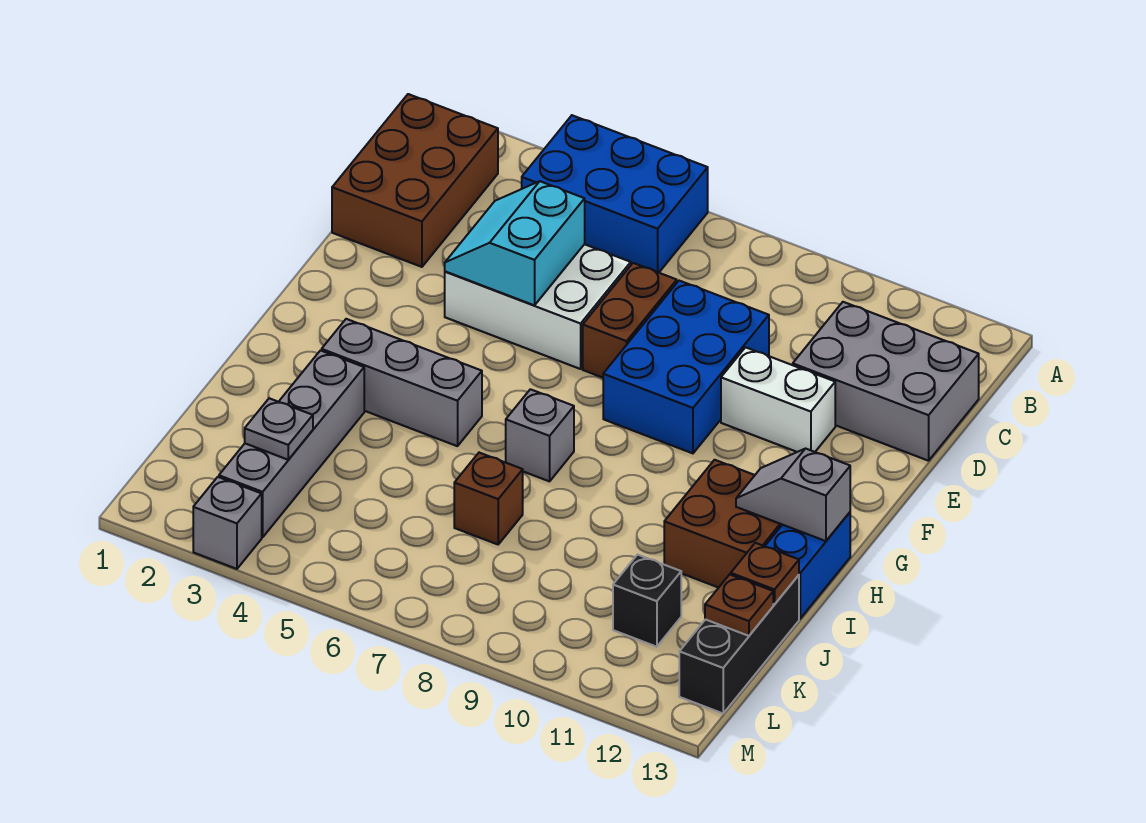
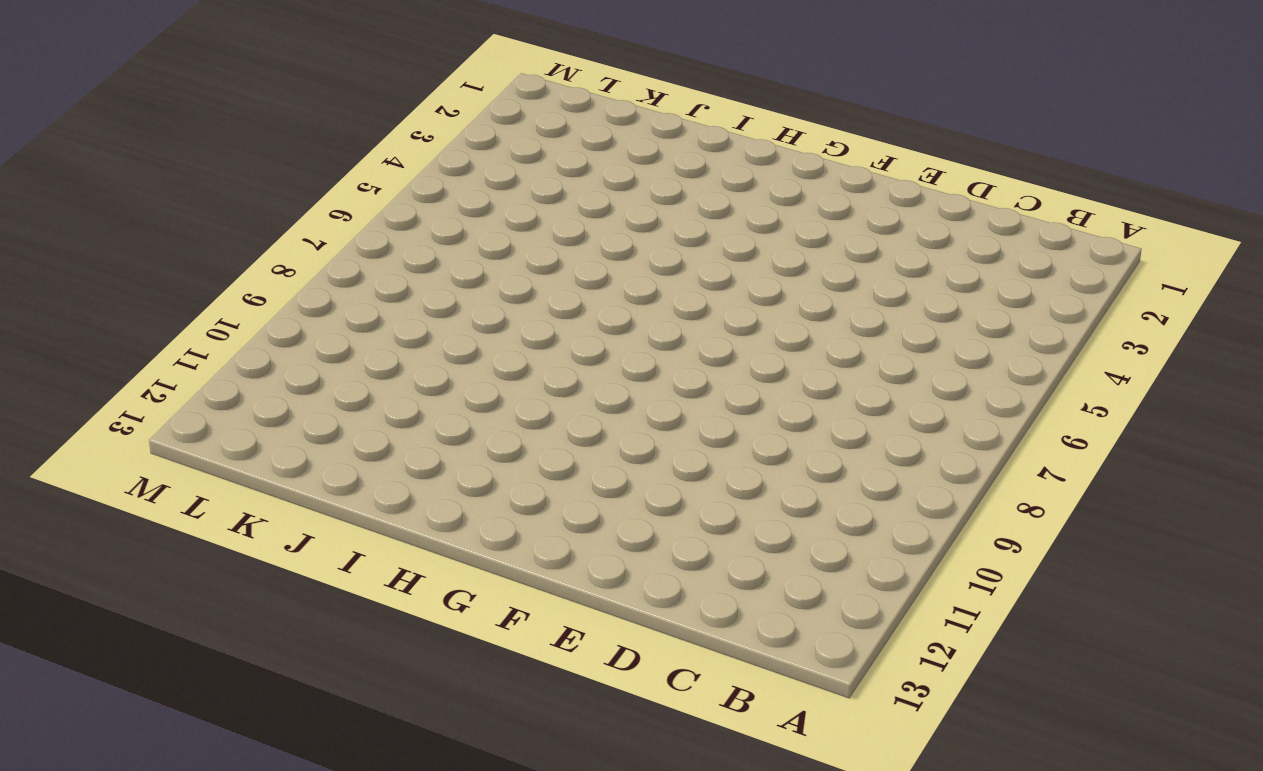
none -> blue brick A4:B6 level 1
none -> brown brick B1:D2 level 1
none -> grey brick C11:D13 level 1

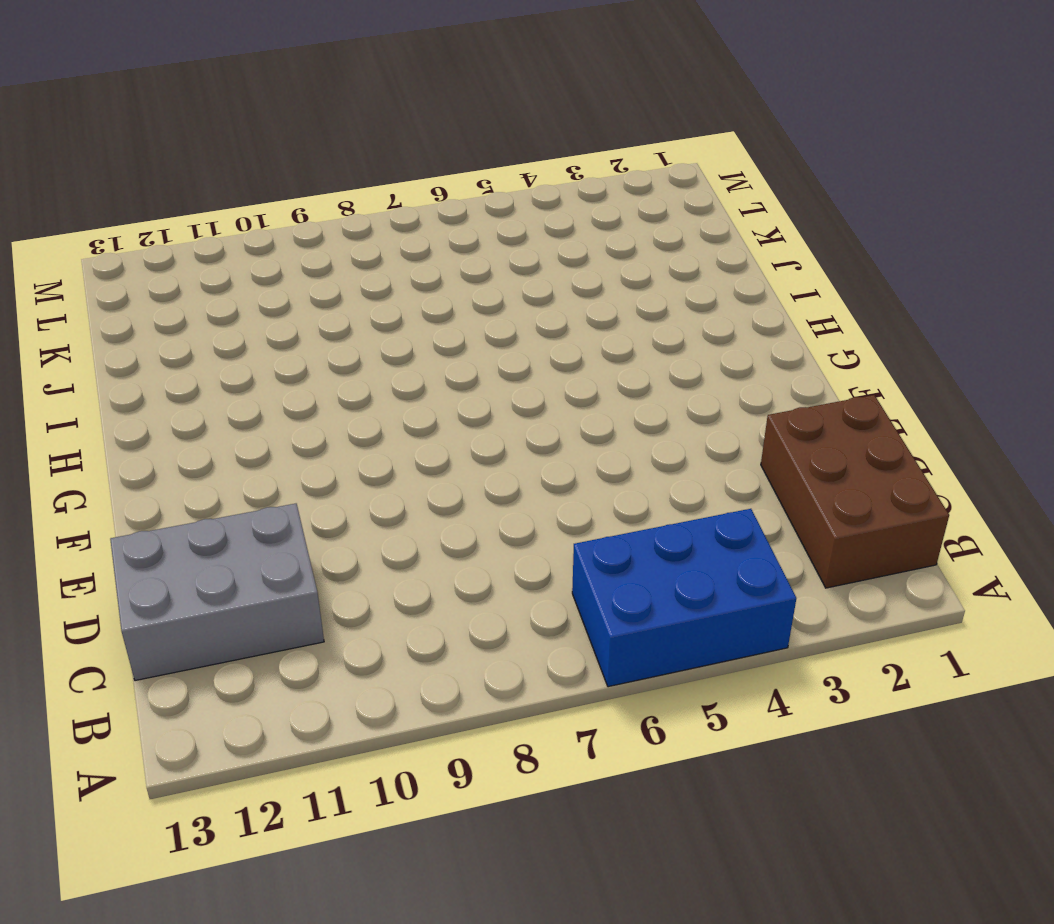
none -> white brick D4:E6 level 1
none -> brown brick D7:E7 level 1
none -> blue brick D8:F9 level 1

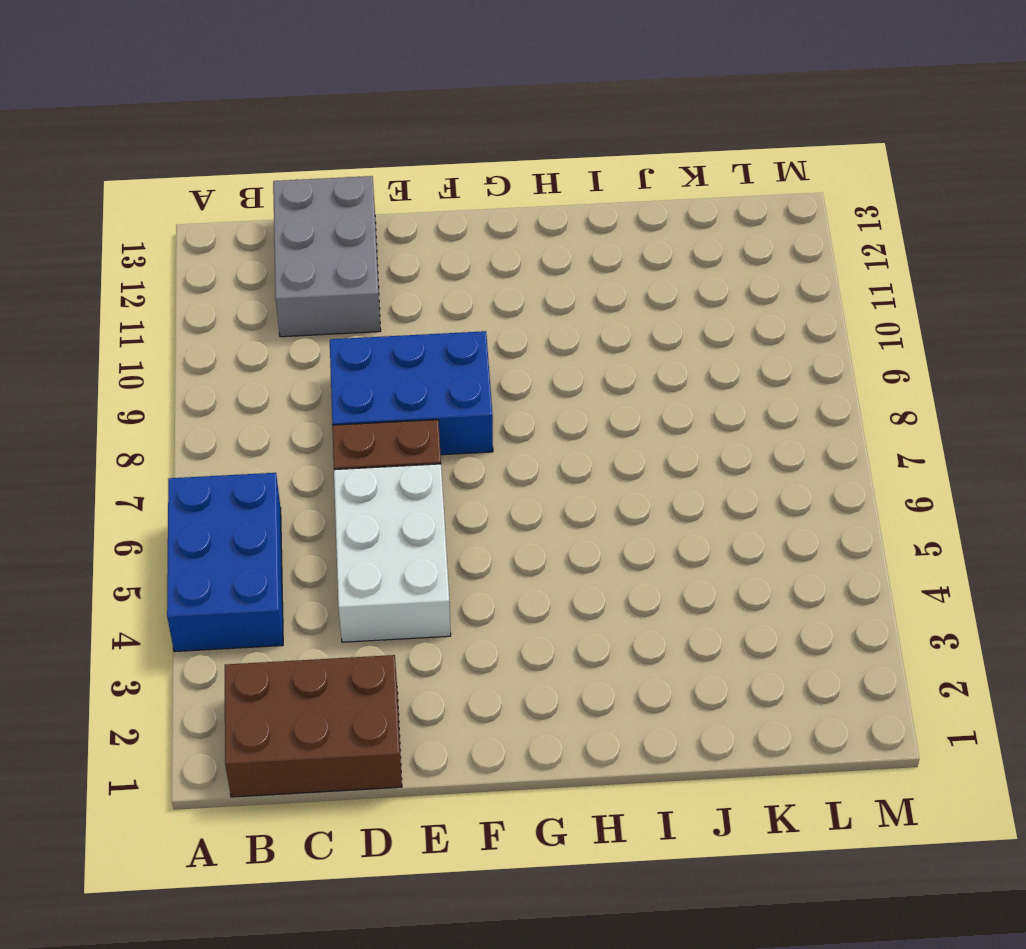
none -> white brick E10:E11 level 1
none -> grey brick H3:H5 level 1
none -> grey brick H7 level 1

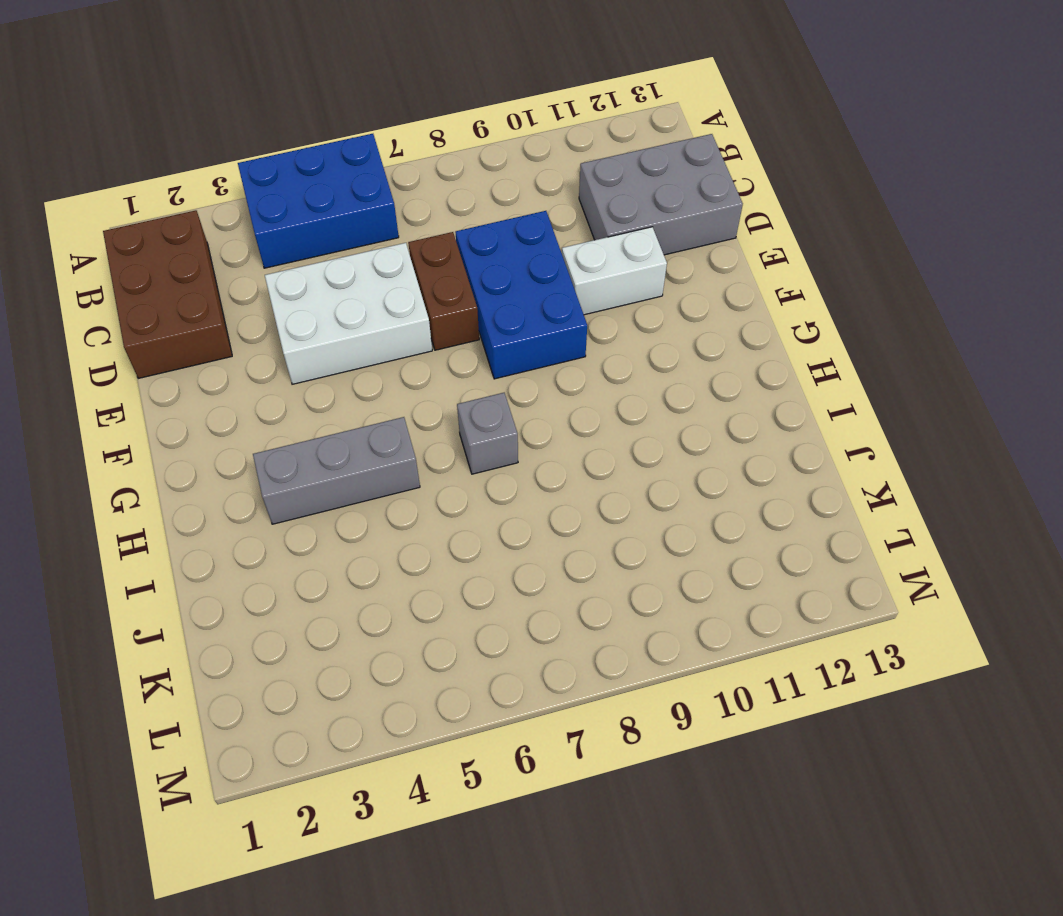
none -> brown brick H11:I12 level 1
none -> blue brick H13:I13 level 1
none -> grey brick I3:L3 level 1

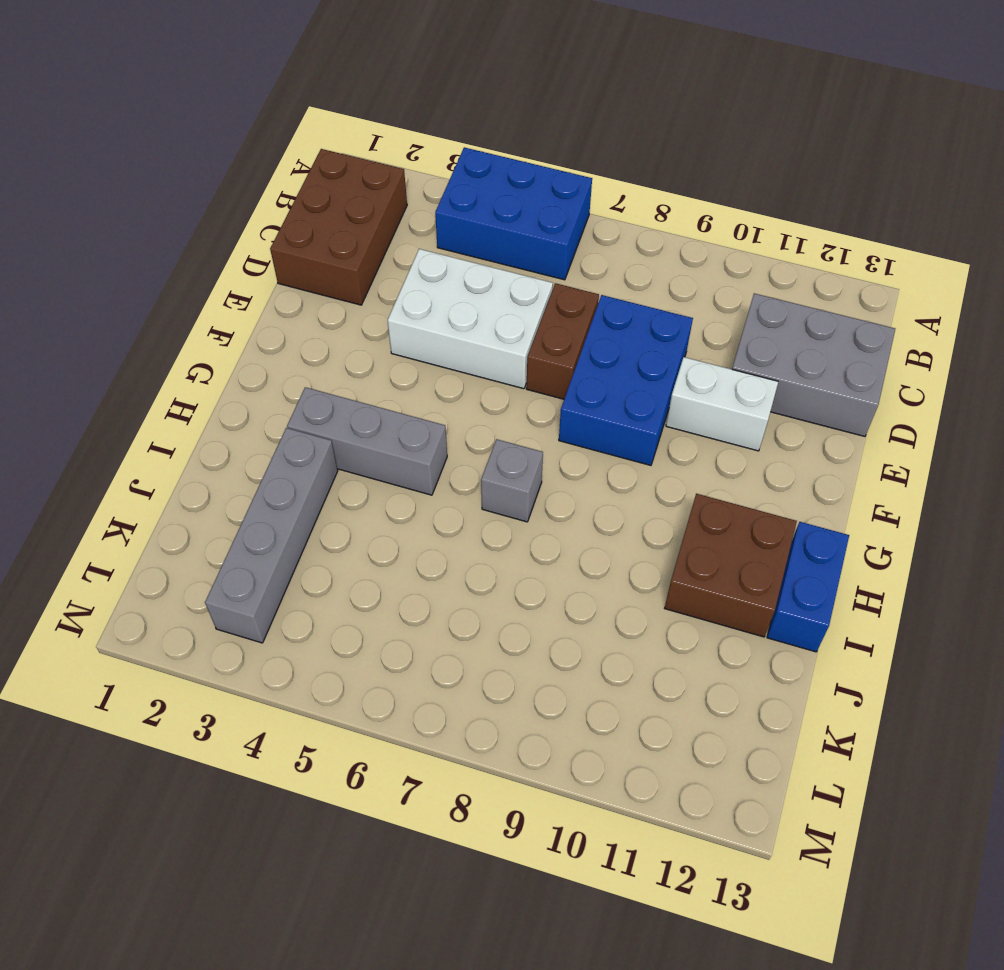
none -> brown brick J7 level 1
none -> black brick J13:L13 level 1
none -> black brick K11 level 1

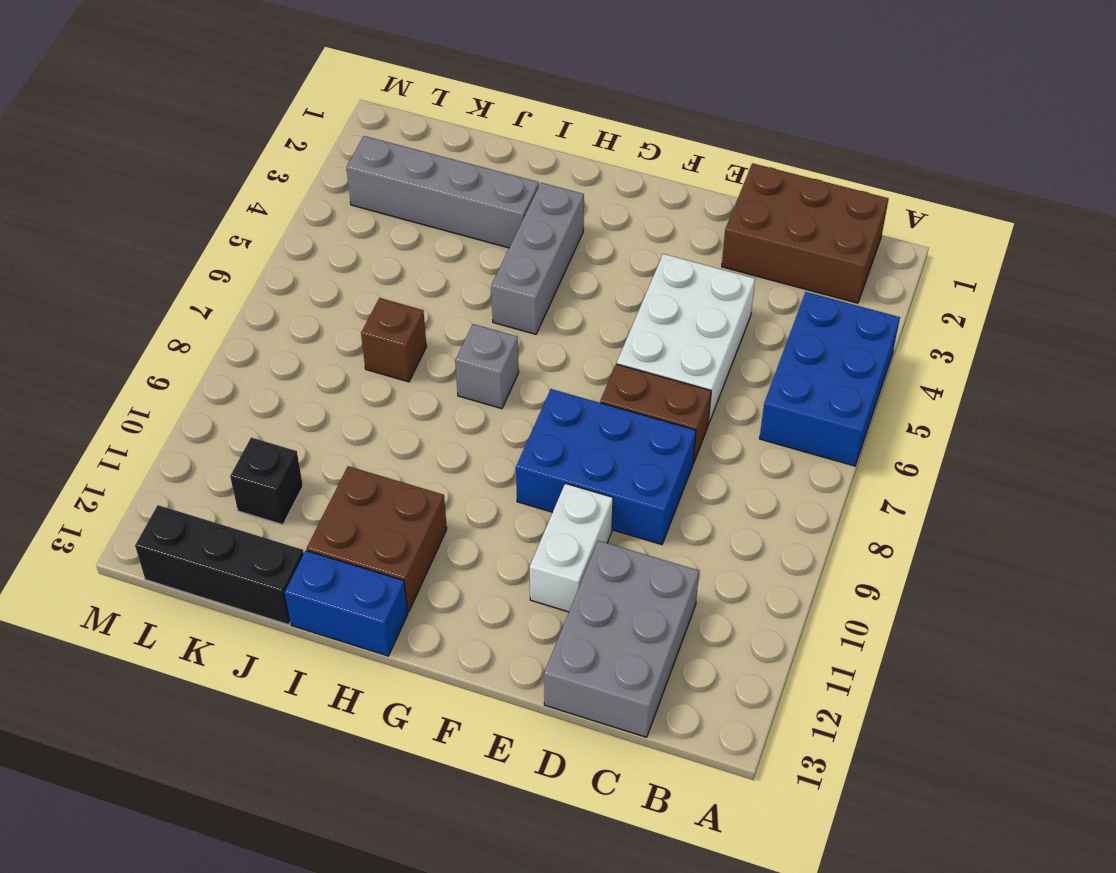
none -> grey brick M3 level 1
none -> cyan slope D4:E5 level 2 top 5
none -> grey slope H12:H13 level 2 top 13

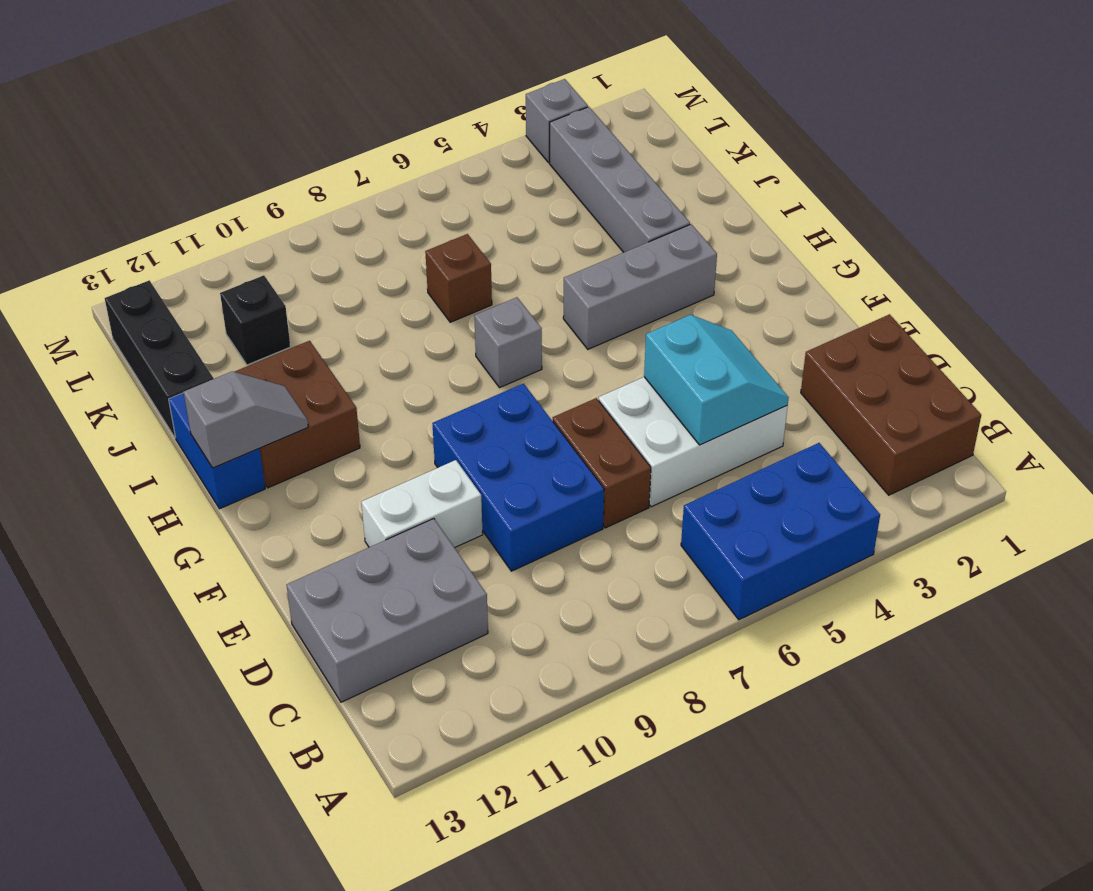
none -> brown plate J13 level 2
none -> grey plate K3 level 2
none -> brown plate K13 level 2

